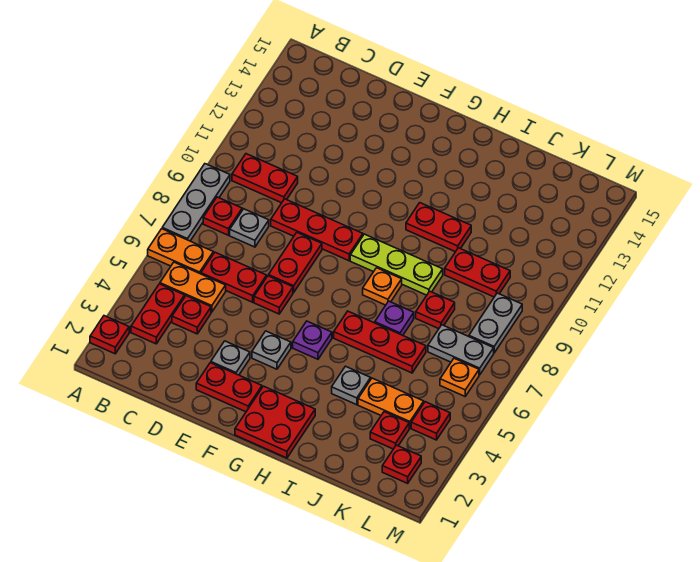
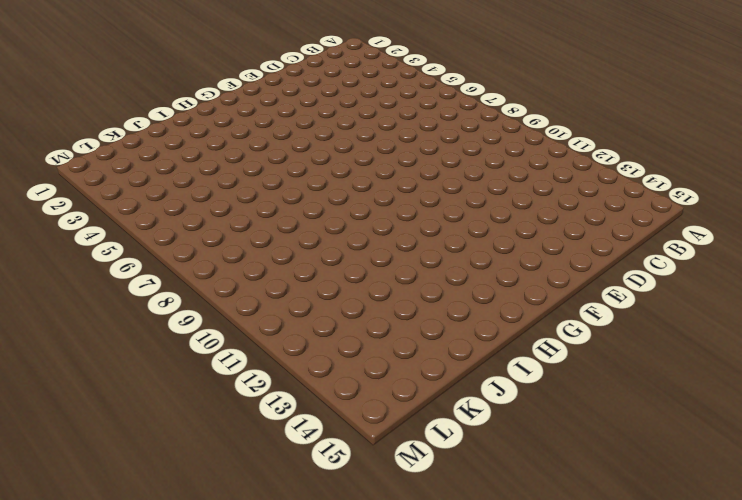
none -> red plate A2 level 1
none -> orange plate A6:B6 level 1
none -> grey plate A7:A9 level 1
none -> red plate B3:B4 level 1

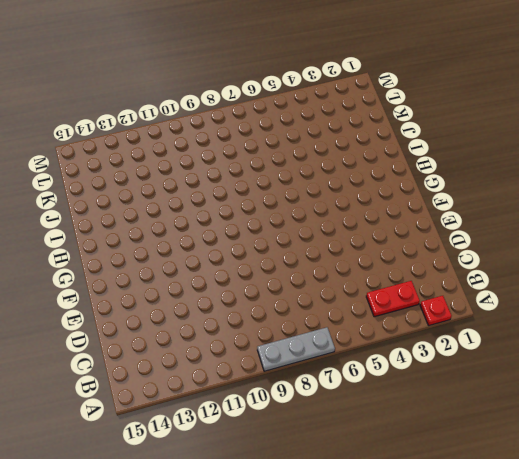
none -> orange plate A6:B6 level 1
none -> orange plate B5:C5 level 1
none -> red plate B8 level 1
none -> red plate B10:C10 level 1

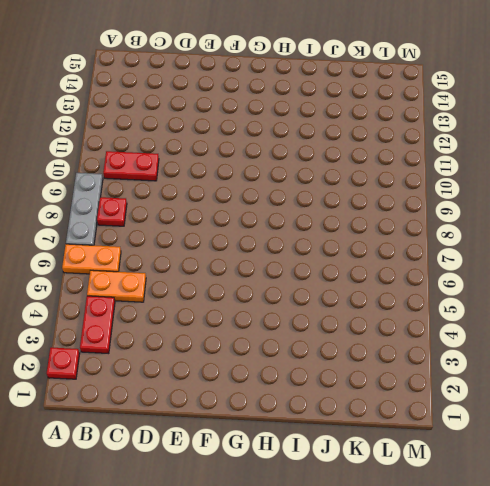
none -> red plate C4 level 1
none -> red plate C6:D6 level 1
none -> grey plate C8 level 1
none -> red plate D9:F9 level 1

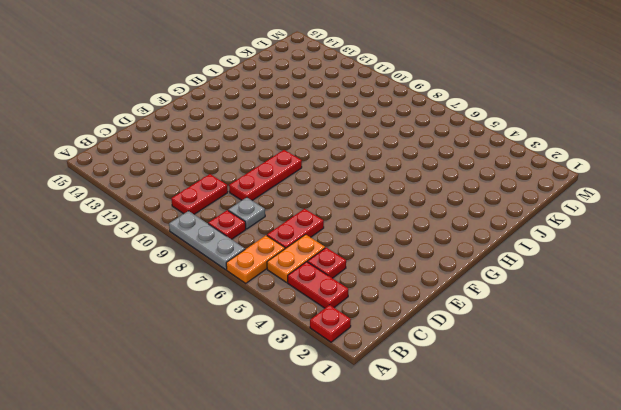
none -> red plate E2:F2 level 1
none -> grey plate E3 level 1
none -> red plate E6 level 1
none -> red plate E7:E8 level 1

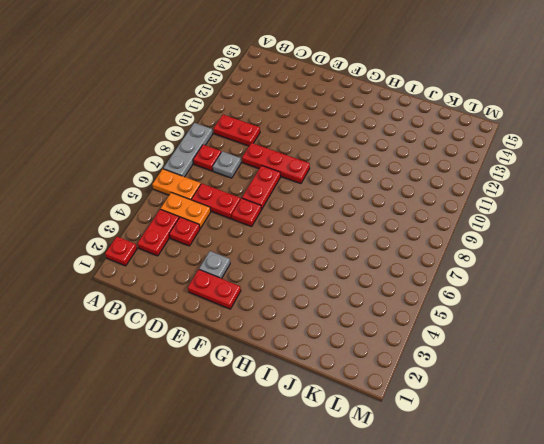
none -> grey plate F4 level 1
none -> red plate G1:H2 level 1
none -> purple plate G5 level 1
none -> lime plate G9:I9 level 1

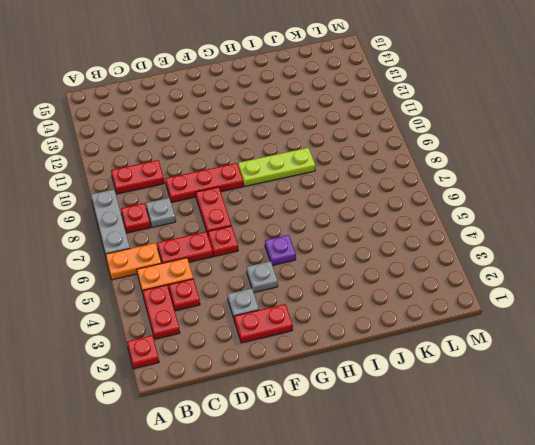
none -> red plate G1:H2 level 1
none -> red plate H6:J6 level 1
none -> orange plate H8 level 1
none -> red plate H11:I11 level 1

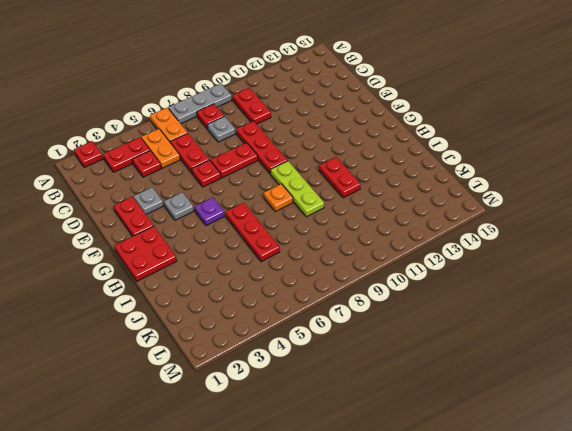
none -> grey plate I4 level 1
none -> purple plate I7 level 1
none -> orange plate J4:K4 level 1
none -> red plate J8 level 1

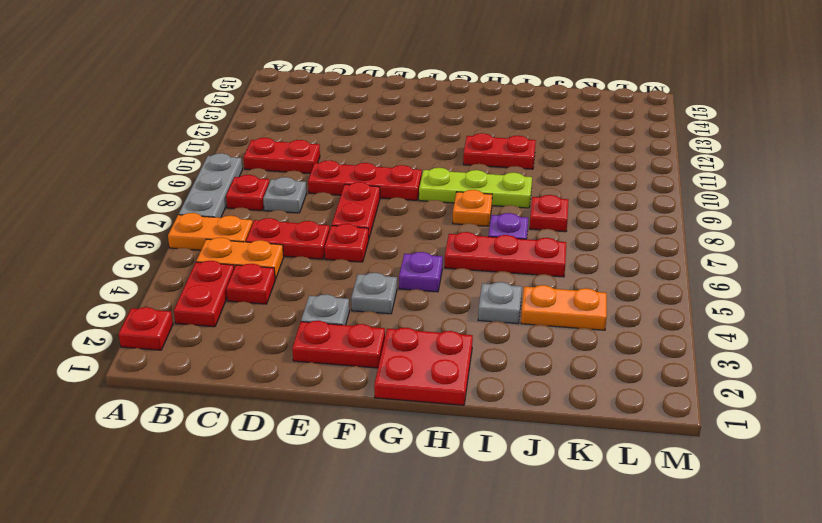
none -> red plate J10:K10 level 1
none -> red plate K3 level 1
none -> grey plate K7:L7 level 1
none -> red plate L2 level 1

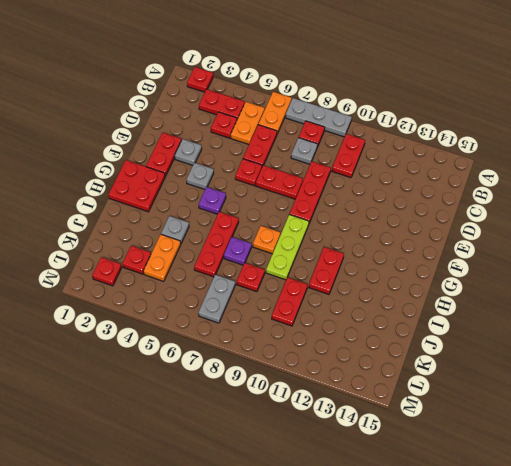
none -> red plate L4 level 1
none -> orange plate L6 level 1
none -> grey plate L8:L9 level 1

